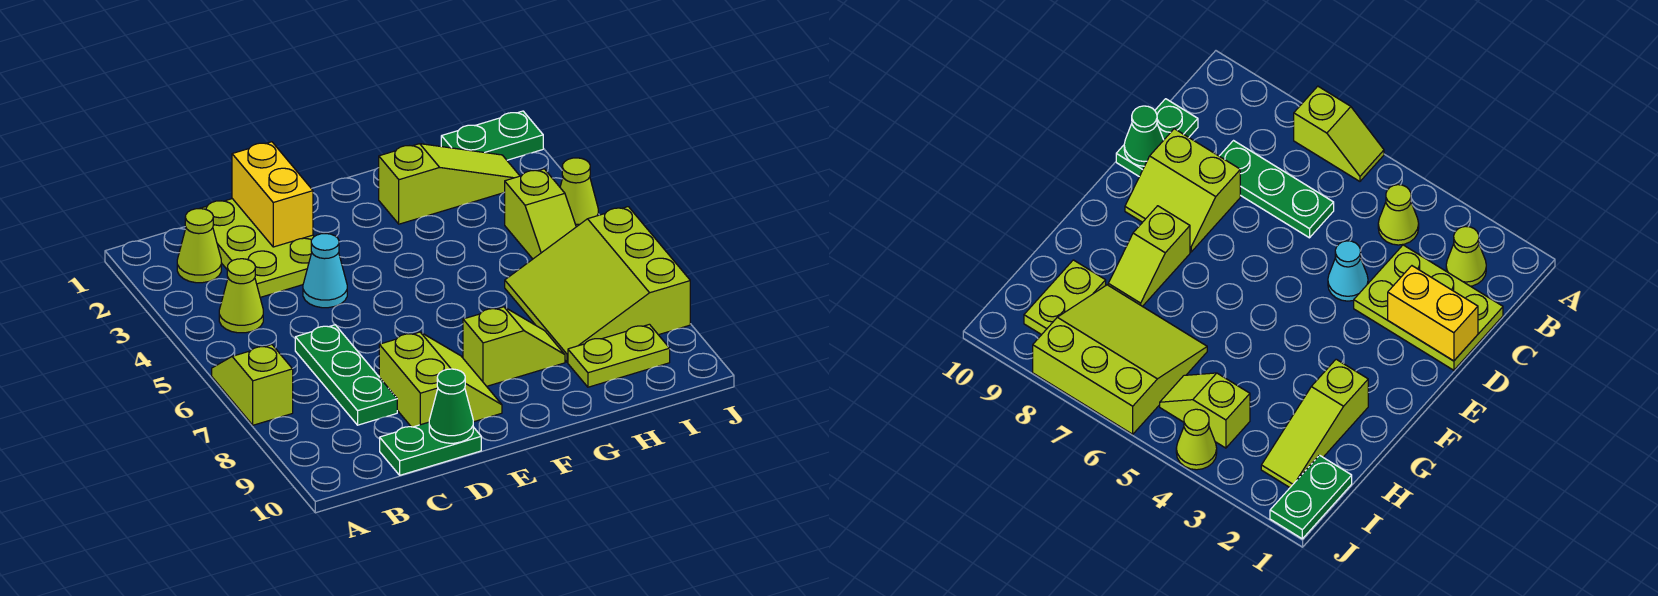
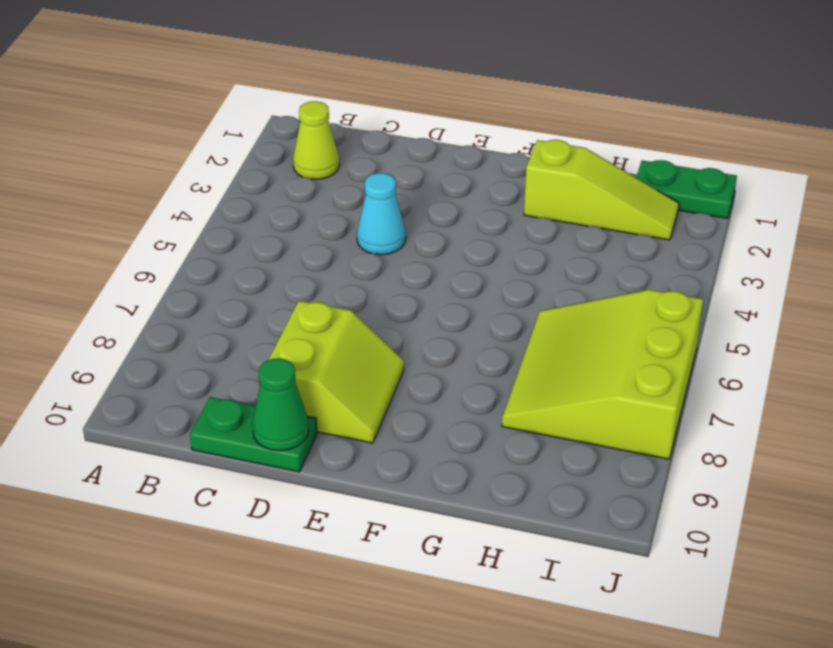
none -> lime slope A6:A7 level 1 top 7
none -> lime cone B4 level 1
none -> lime plate C1:D3 level 1

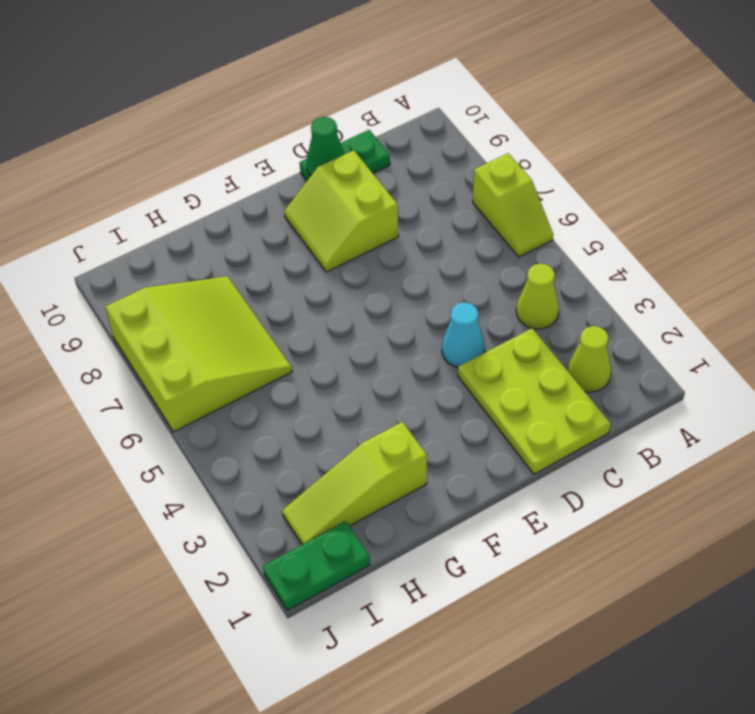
none -> green plate C6:C8 level 1
none -> lime slope F8:G8 level 1 top F
none -> lime plate H9:I9 level 1

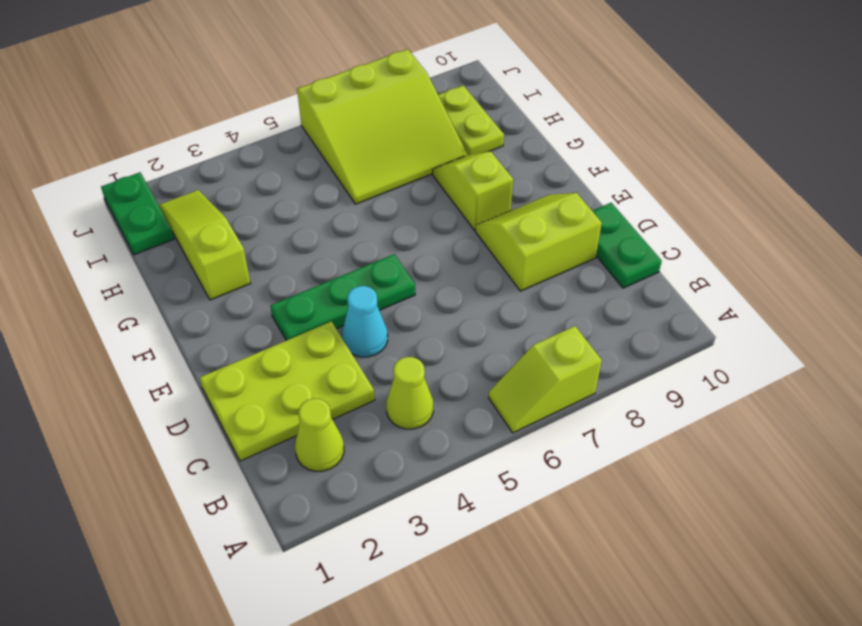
green plate E3:E5 level 1 -> green plate C6:C8 level 1
none -> lime slope I4:I5 level 1 top 4
none -> lime cone J4 level 1
none -> yellow brick D1:D2 level 2

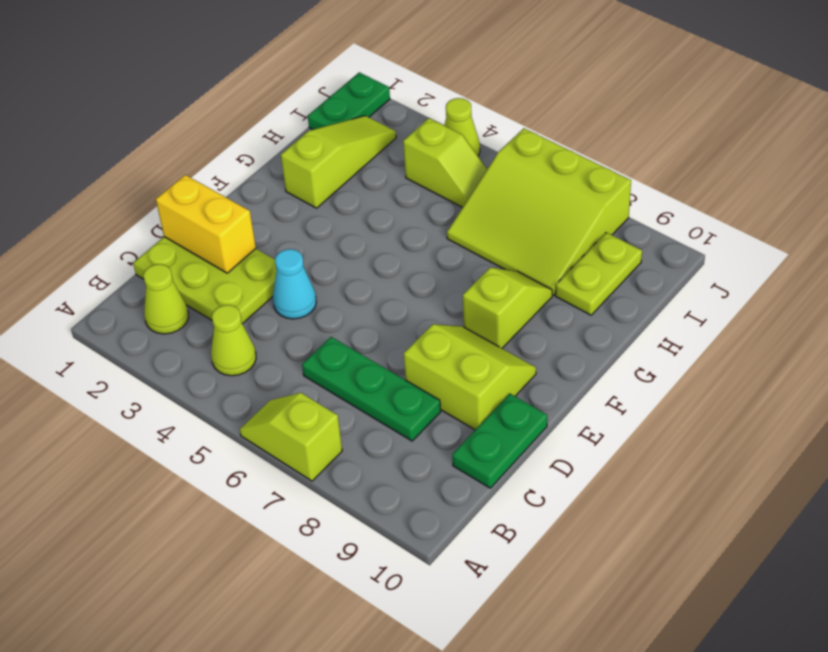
none -> green cone D10 level 2

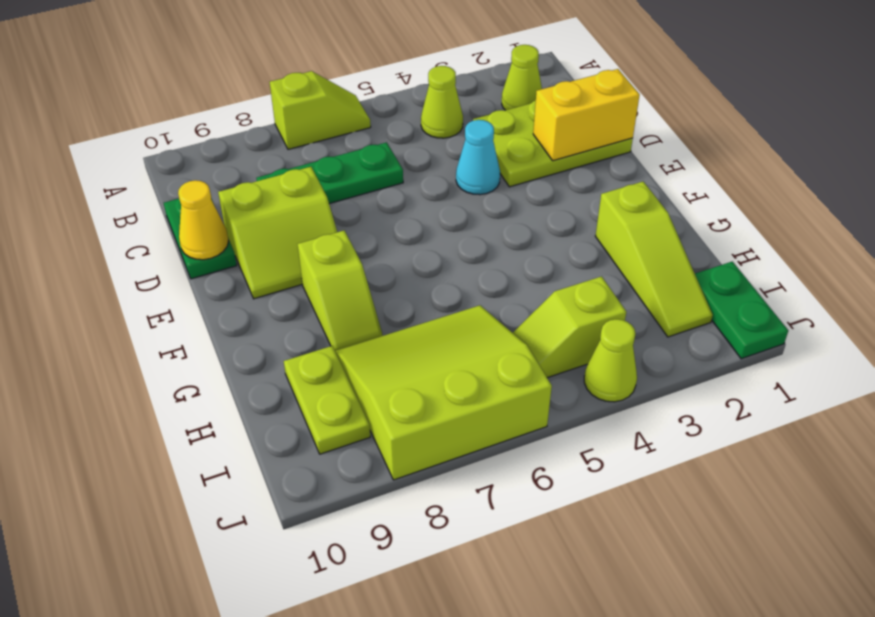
yellow cone D10 level 2 -> green cone D10 level 2

